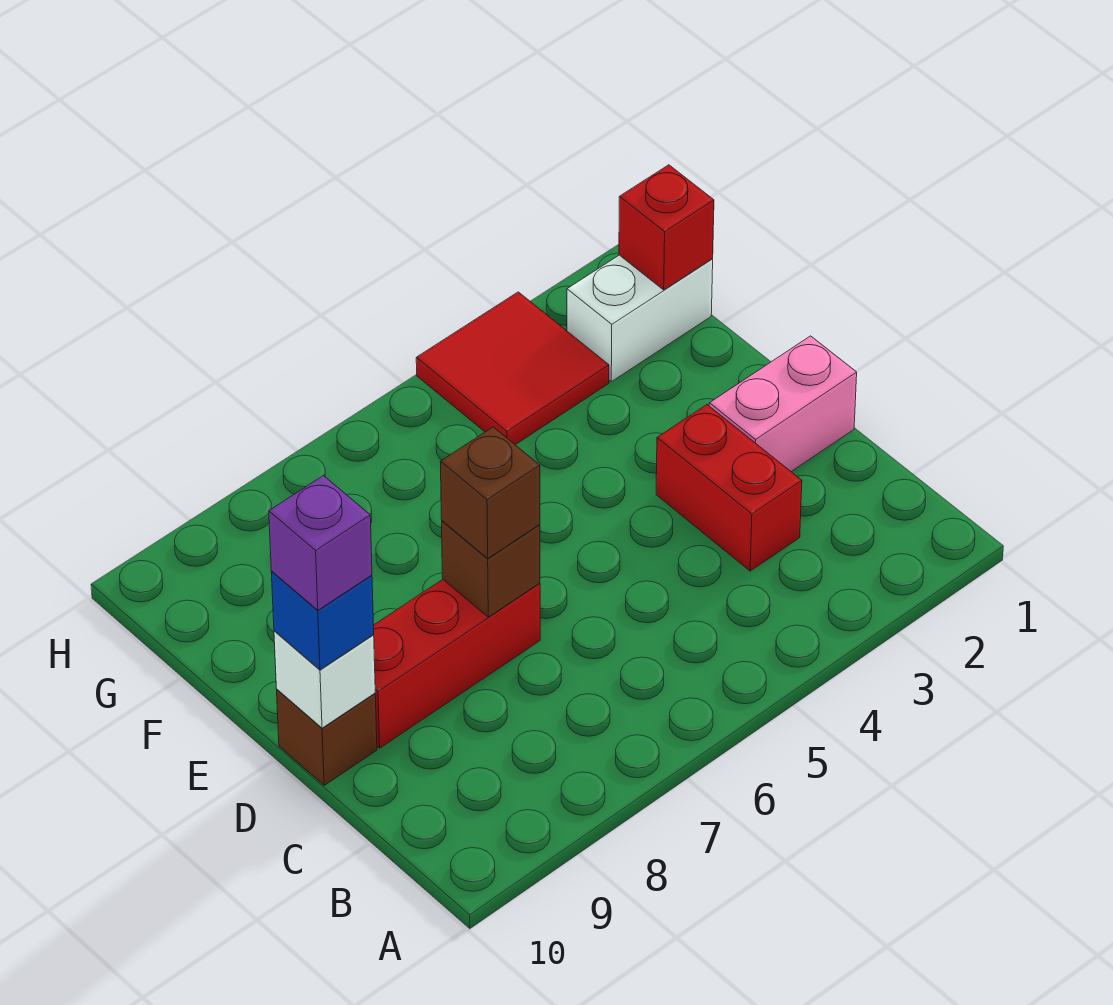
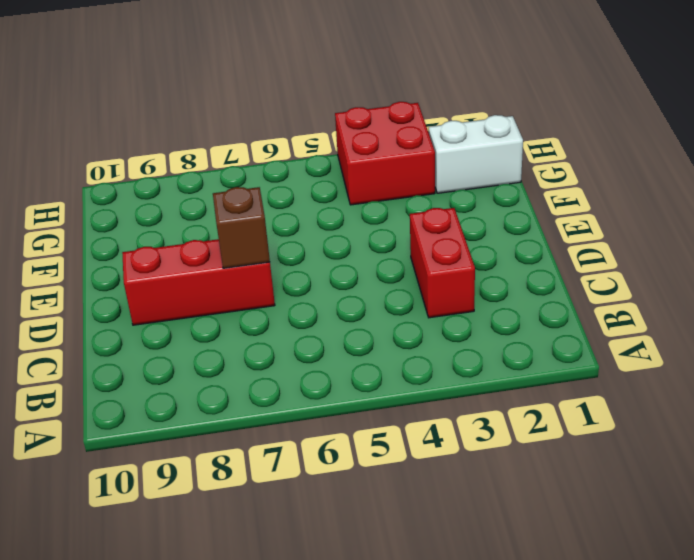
red brick G3:H4 level 1 -> red tile G3:H4 level 1
none -> pink brick D1:D2 level 1
none -> brown brick D10 level 1
none -> white brick D10 level 2

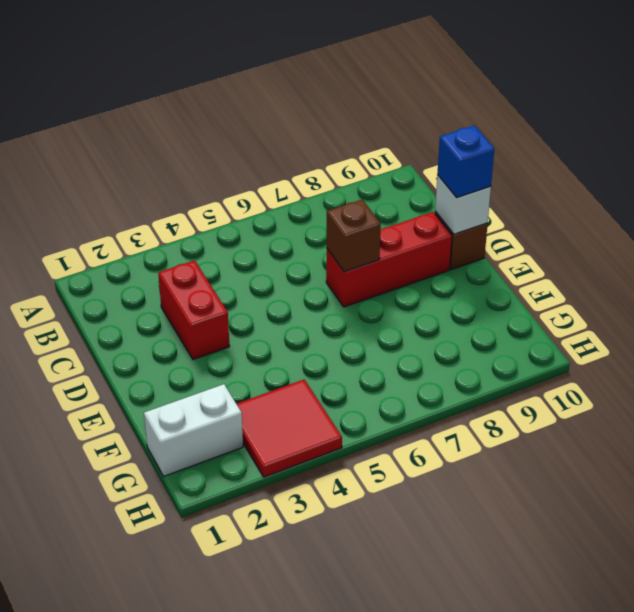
none -> pink brick D1:D2 level 1
none -> red brick G1 level 2
none -> brown brick D7 level 3

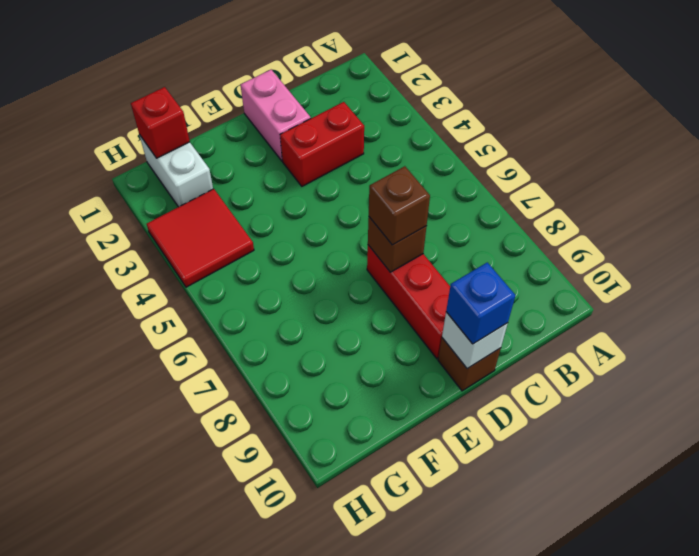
none -> purple brick D10 level 4

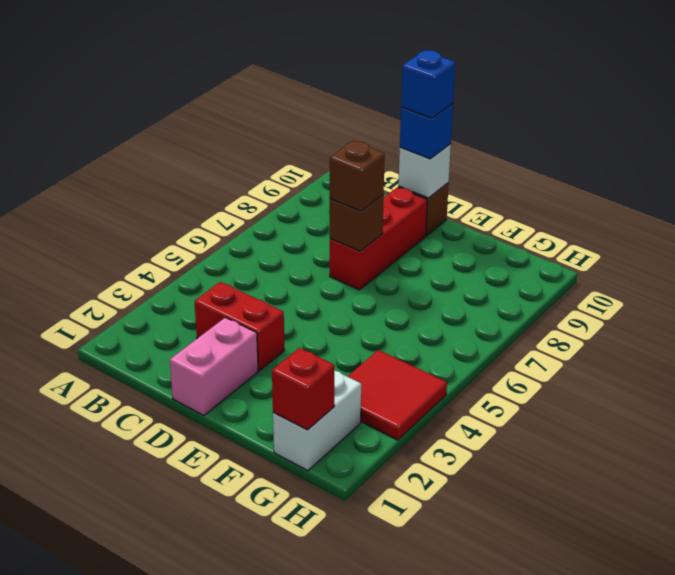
blue brick D10 level 4 -> purple brick D10 level 4

